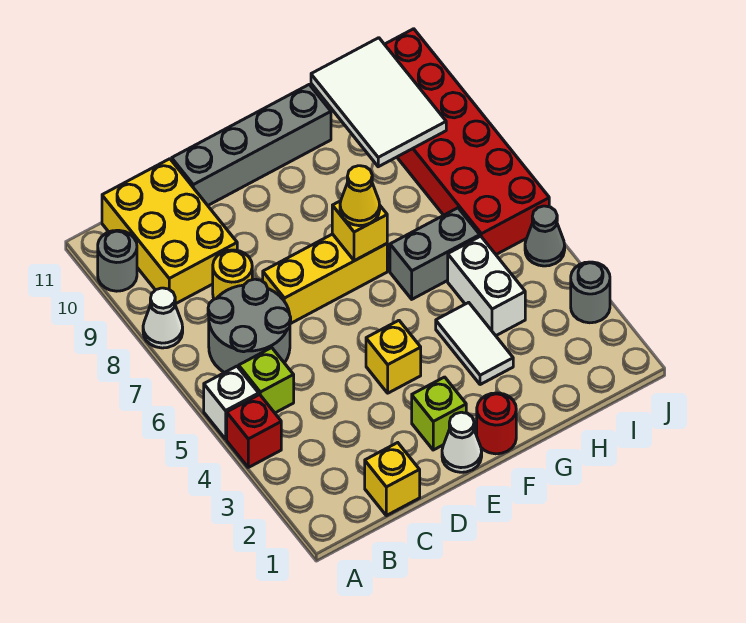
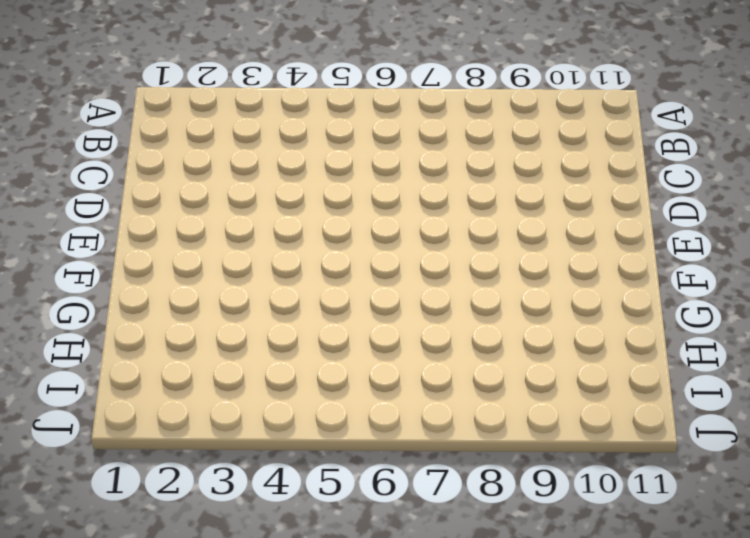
none -> red brick A4 level 1
none -> white brick A5 level 1
none -> white cone A8 level 1

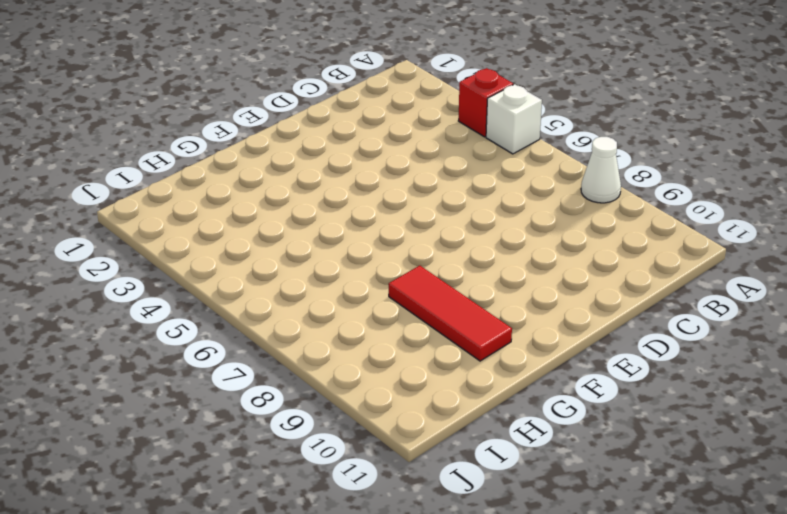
red tile G8:G10 level 1 -> none
none -> grey round brick A10 level 1
none -> lime brick B5 level 1
none -> grey round brick B6:C7 level 1

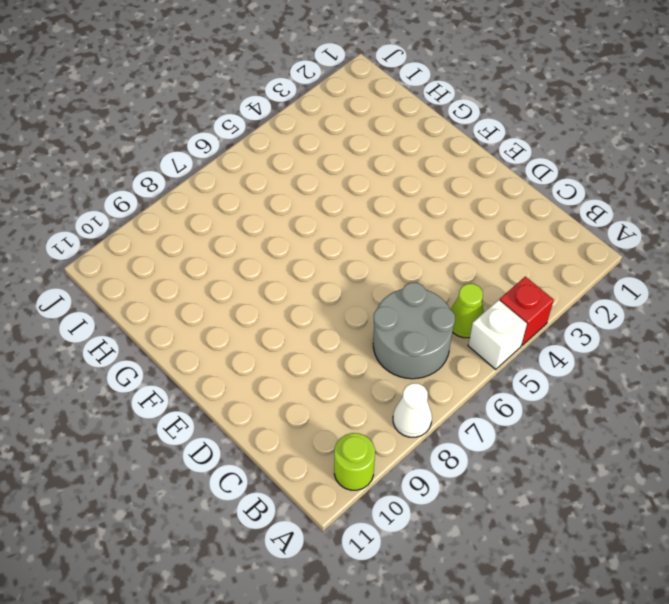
lime round brick A10 level 1 -> grey round brick A10 level 1
lime cone B5 level 1 -> lime brick B5 level 1
none -> yellow brick B9:C11 level 1
none -> yellow brick C1 level 1
none -> yellow round brick C8 level 1

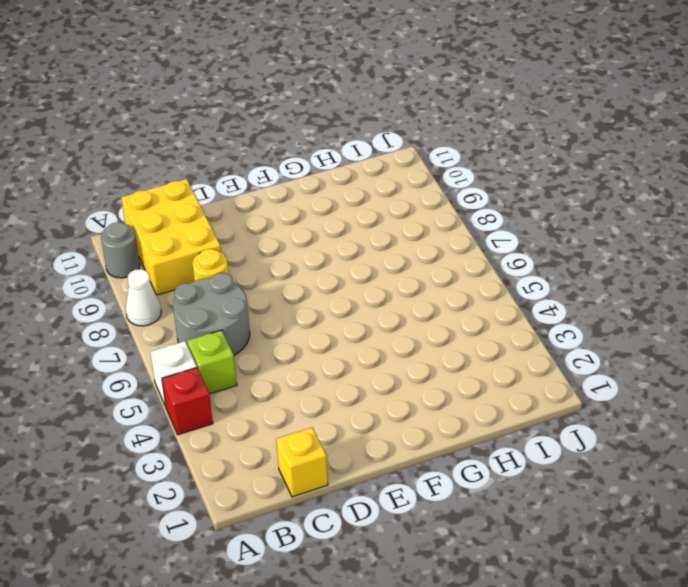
none -> yellow brick D7:F7 level 1
none -> grey brick D11:G11 level 1
none -> white cone E1 level 1

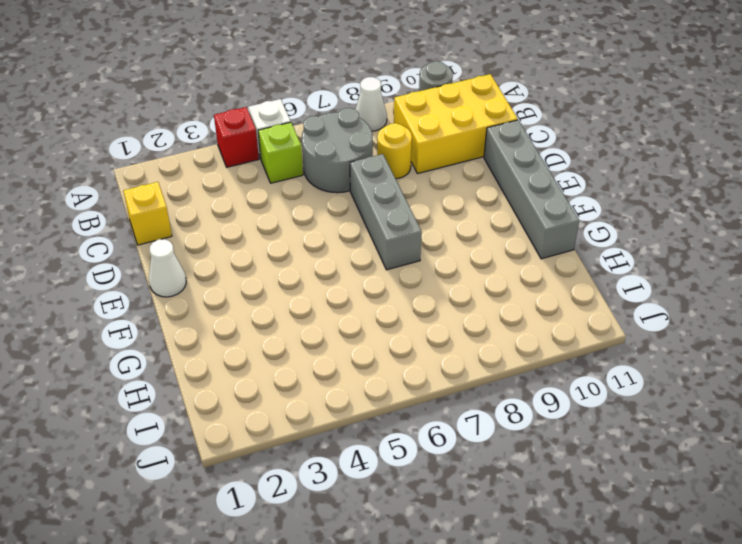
grey brick D7:F7 level 1 -> yellow brick D7:F7 level 1
none -> lime brick E2 level 1
none -> yellow brick E4 level 1
none -> red round brick F1 level 1

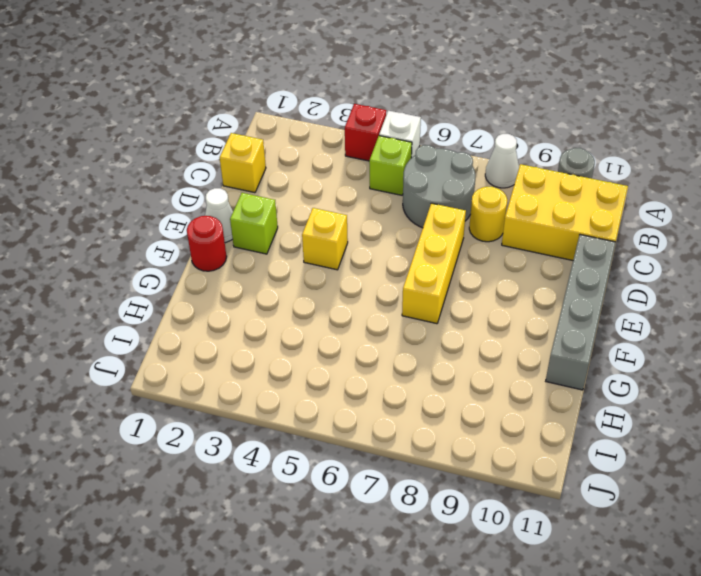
none -> white tile G3:G4 level 1
none -> grey brick G6:H6 level 1
none -> white brick H4:H5 level 1

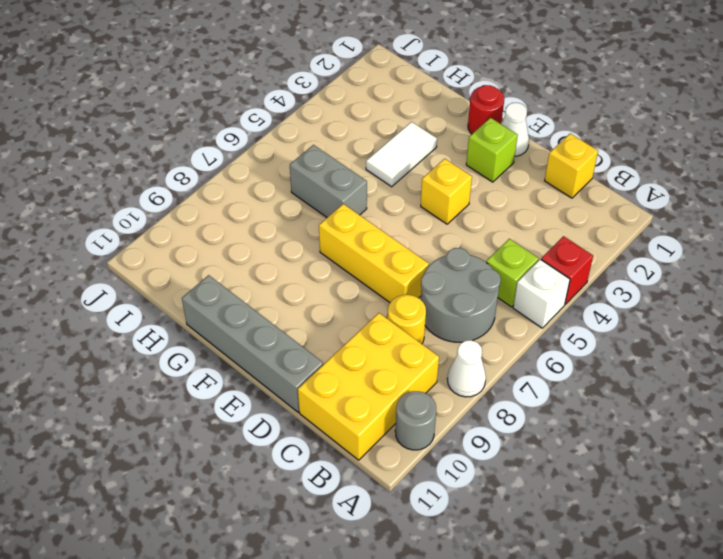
none -> white brick H4:H5 level 1
none -> red brick I6:J11 level 1
none -> grey round brick J3 level 1

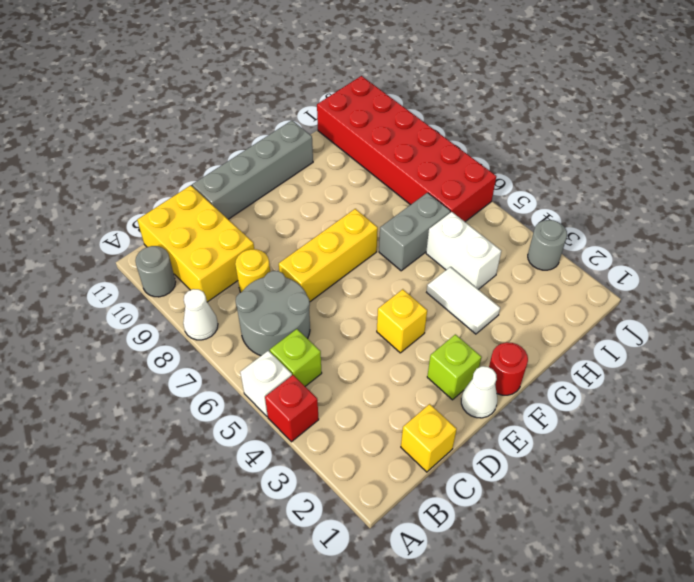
none -> grey cone J5 level 1
none -> yellow brick F7 level 2
none -> white tile H9:I11 level 2

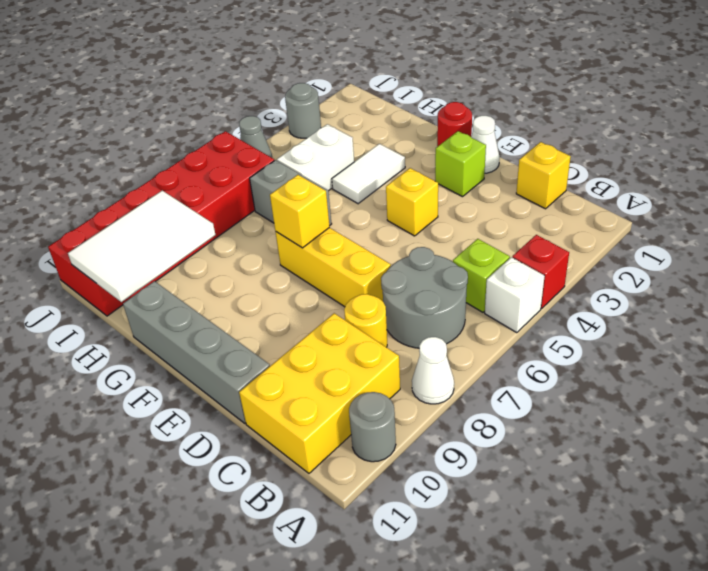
none -> yellow cone F7 level 3

